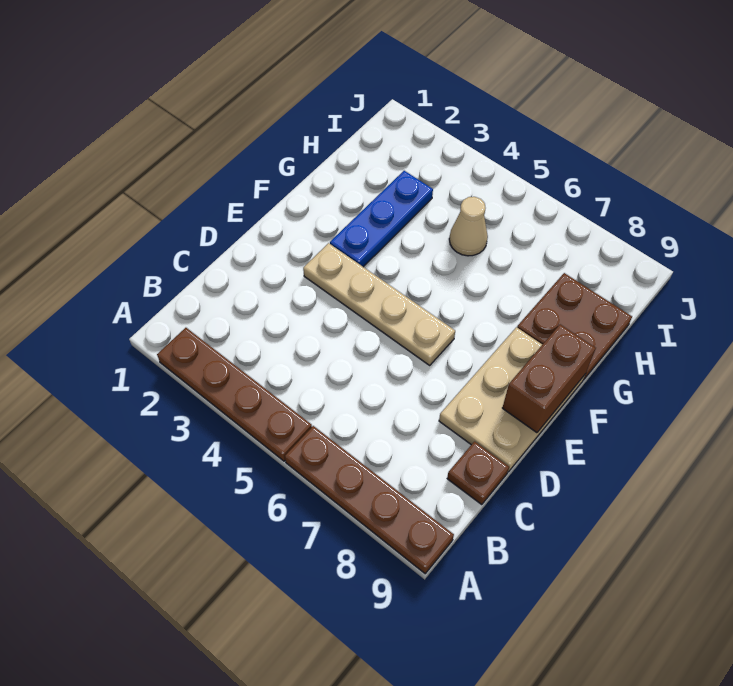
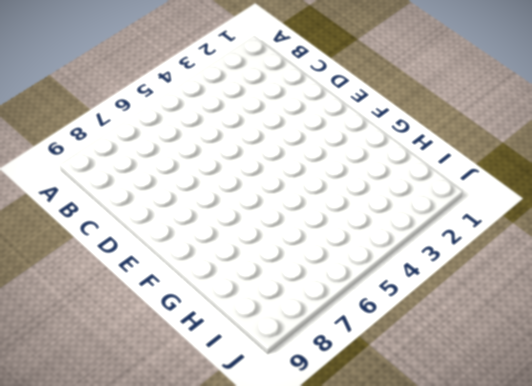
none -> brown plate A2:A5 level 1
none -> brown plate A6:A9 level 1

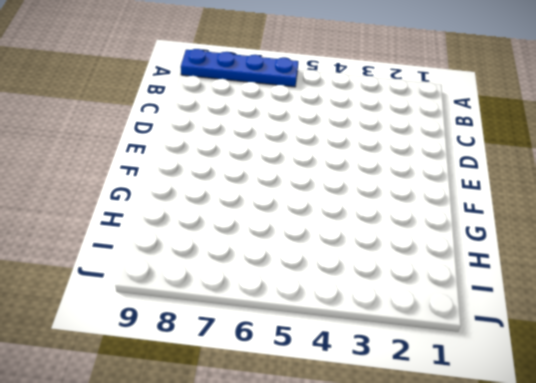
blue plate A6:A9 level 1 -> brown plate A6:A9 level 1
none -> brown plate A2:A5 level 1
none -> brown plate C9 level 1

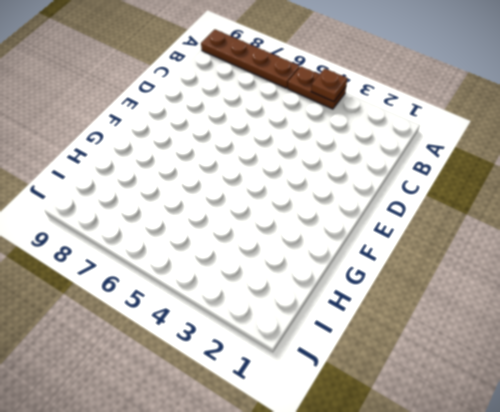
brown plate A4:A5 level 1 -> brown plate A2:A5 level 1
brown plate A4 level 2 -> brown plate C9 level 1
none -> tan plate D8:F9 level 1
none -> tan plate E3:E6 level 1

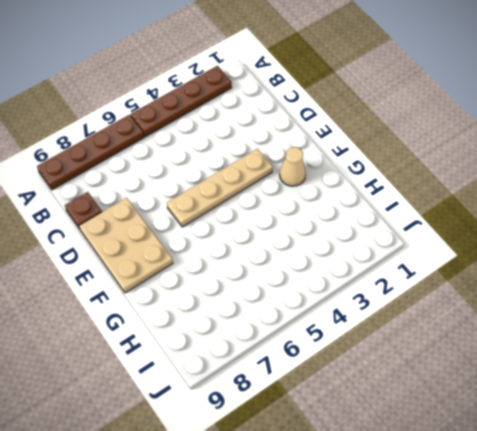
tan cone F2 level 1 -> tan cone H5 level 1
none -> blue plate F3:H3 level 1
none -> brown plate G8:H9 level 1

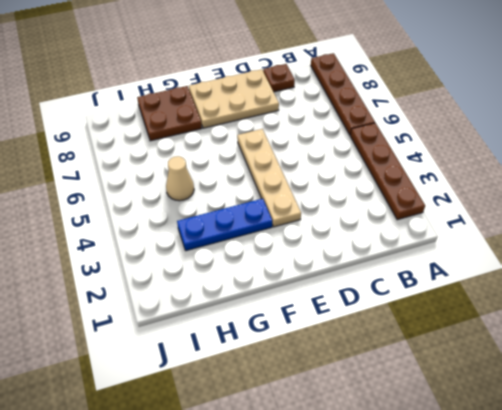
none -> brown brick E9:F9 level 2

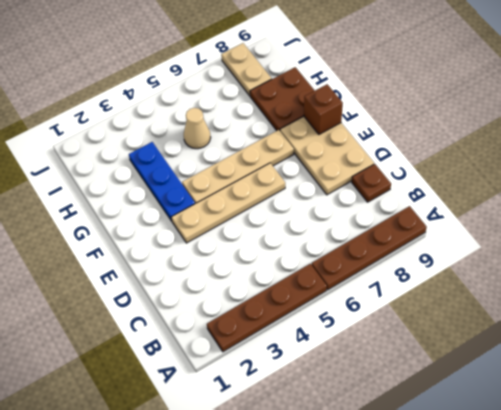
tan plate F4:F7 level 1 -> none
brown brick F9 level 2 -> brown brick E9:F9 level 2
tan plate I8:J8 level 1 -> none

